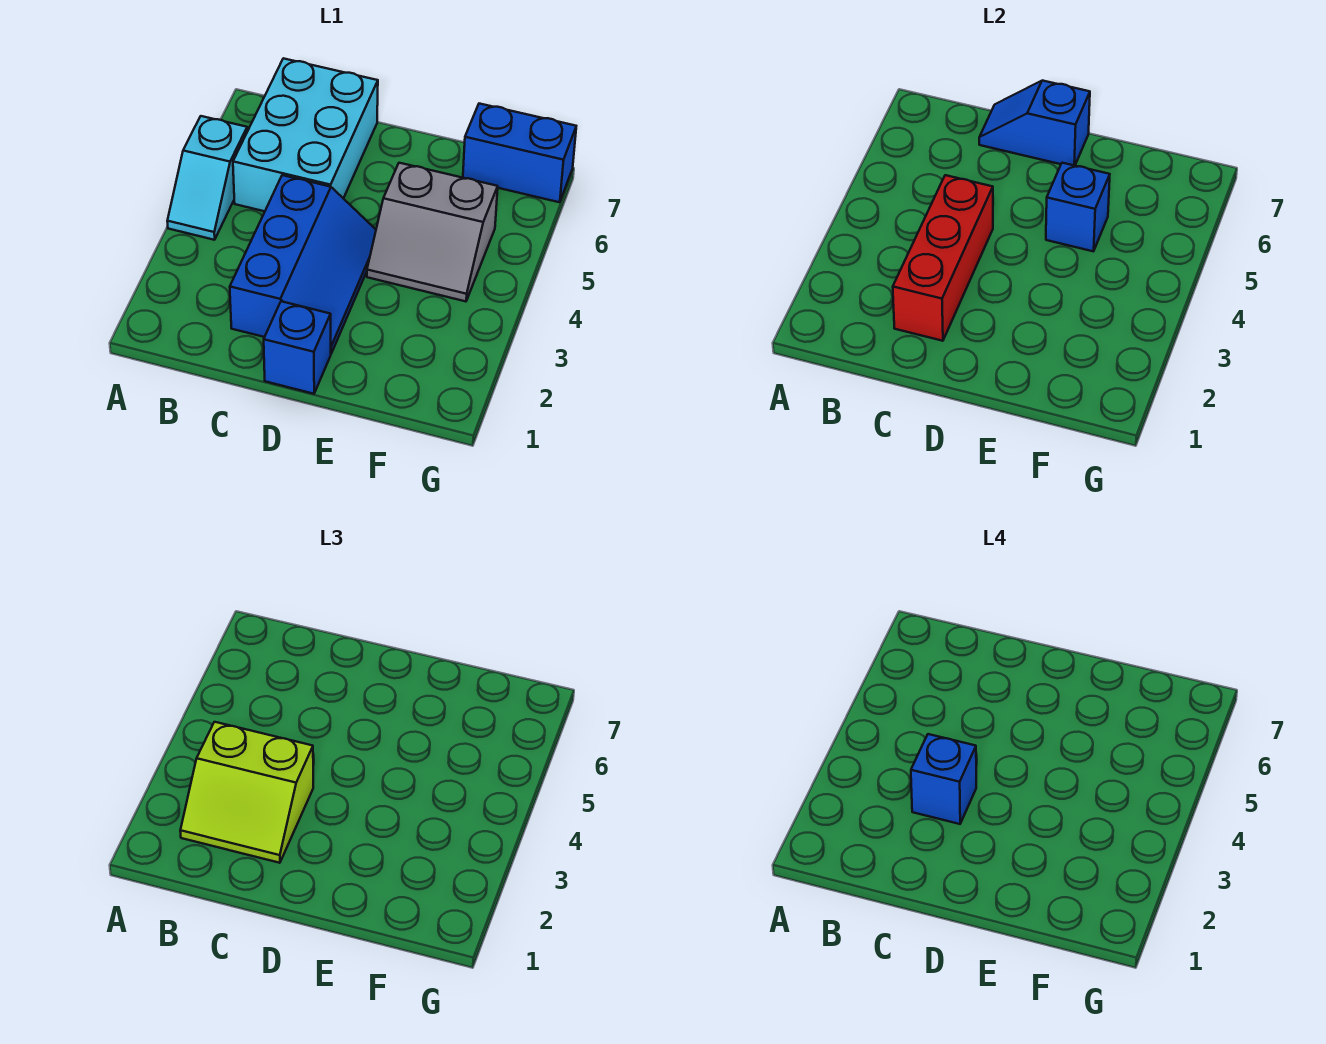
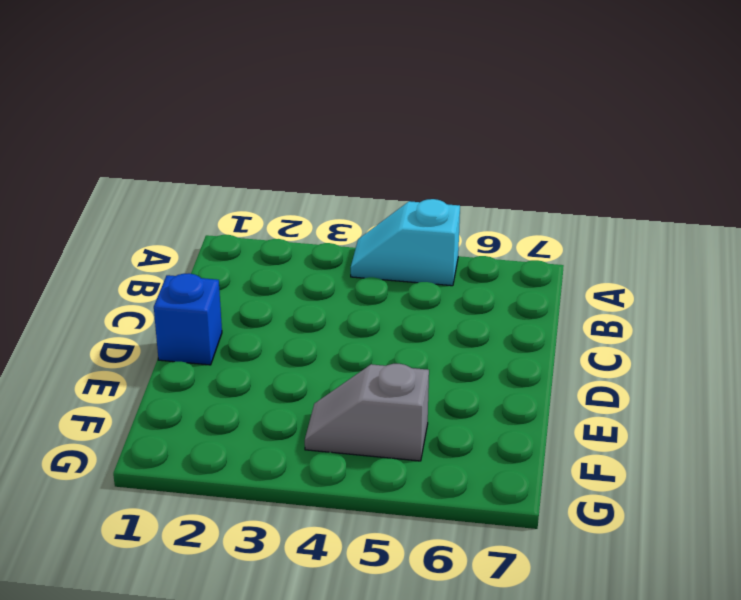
grey slope F4:F5 level 1 top 5 -> grey slope E4:F5 level 1 top 5
none -> cyan brick B5:C7 level 1
none -> blue slope C2:D4 level 1 top C

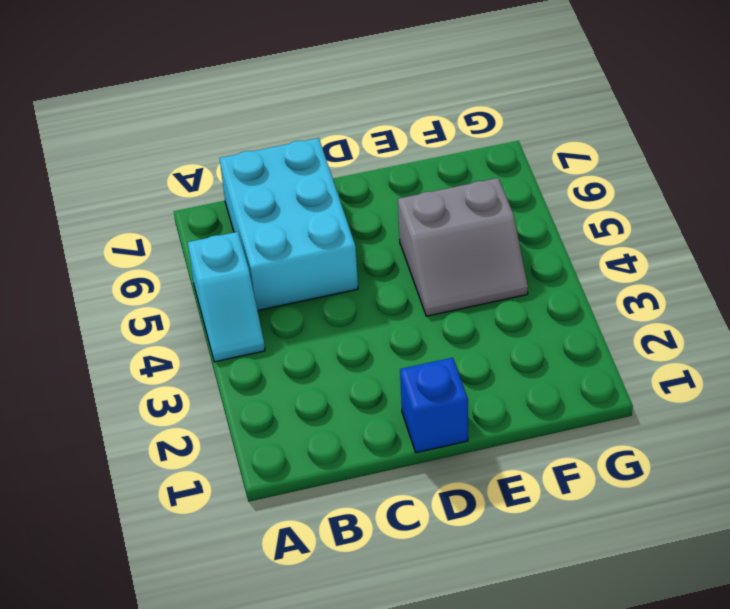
none -> blue slope C2:D4 level 1 top C
none -> blue brick F7:G7 level 1

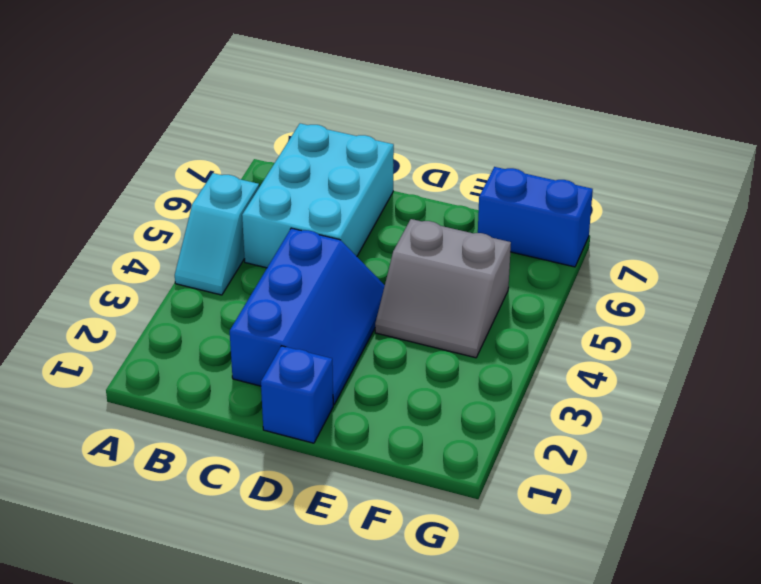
none -> red brick C2:C4 level 2
none -> blue slope C7:D7 level 2 top D

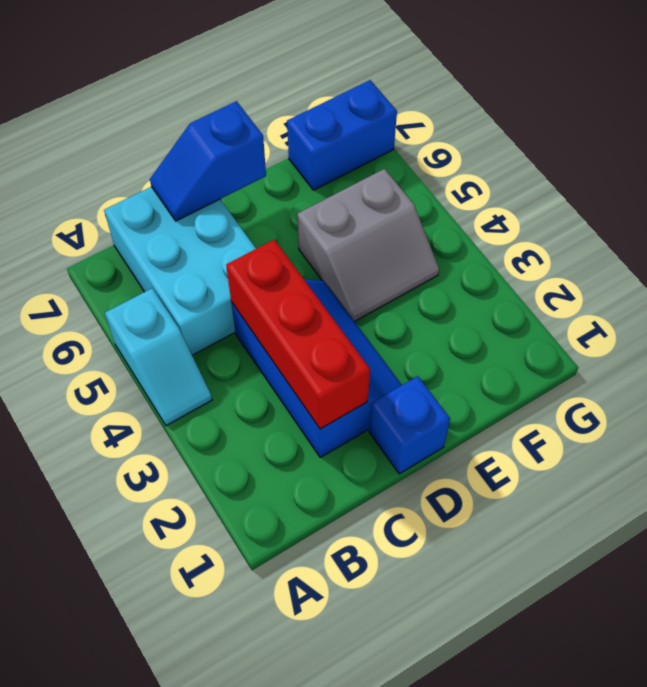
none -> blue brick E5 level 2
none -> lime slope B2:C3 level 3 top 3

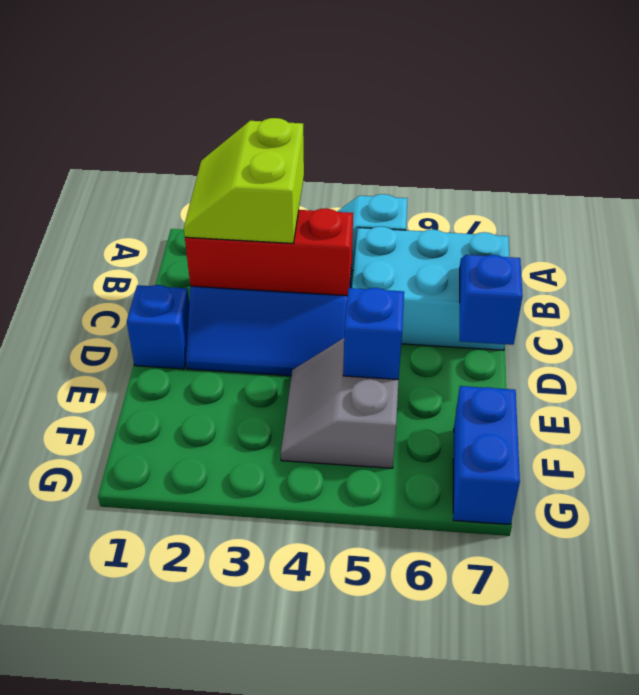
none -> blue brick C3 level 4

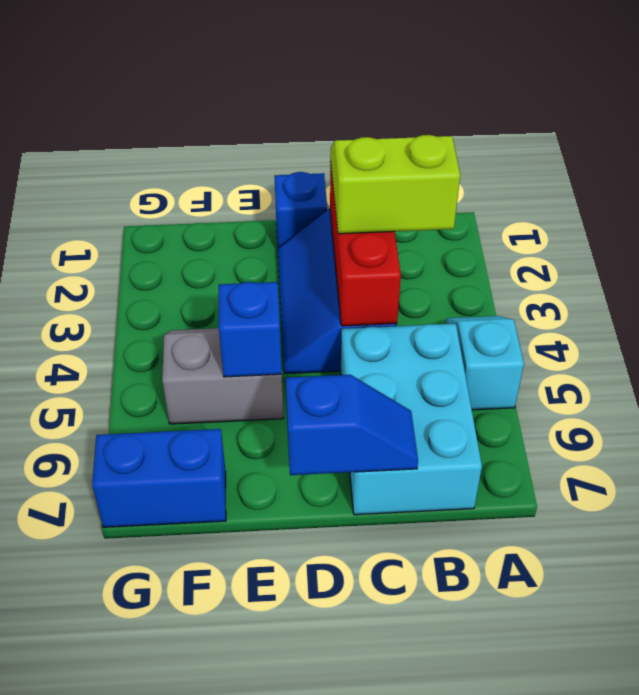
none -> blue brick C3 level 4

